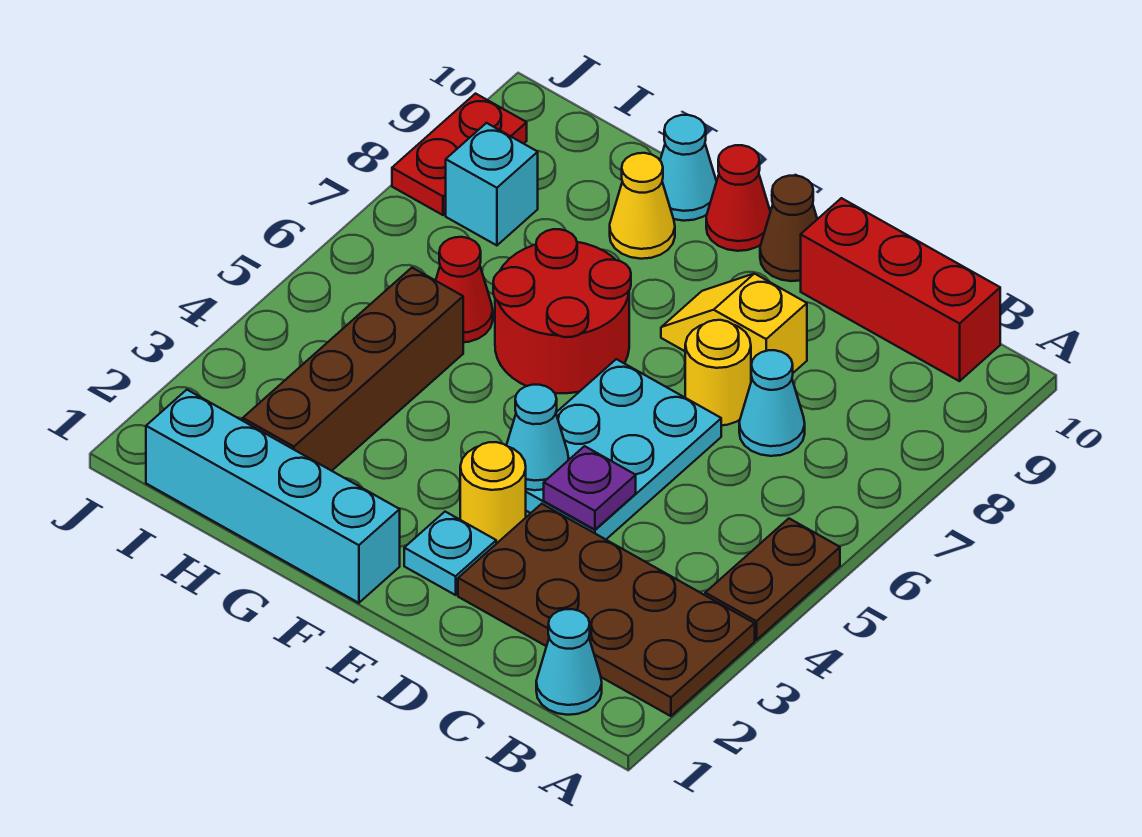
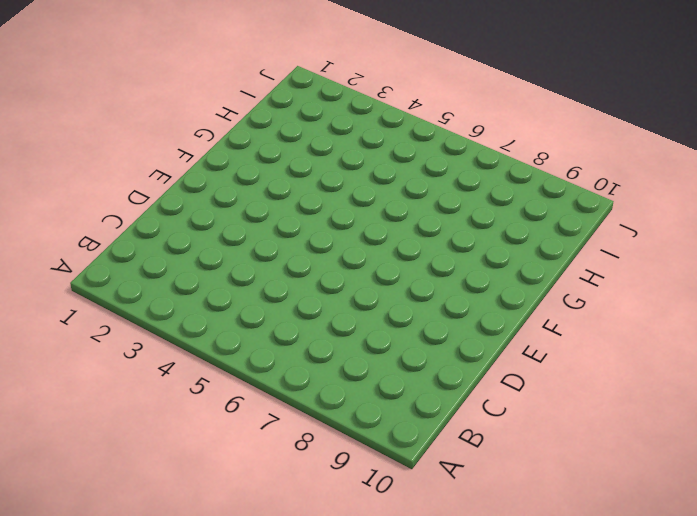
none -> brown plate A2:D3 level 1
none -> brown plate A4:A5 level 1
none -> cyan cone B1 level 1

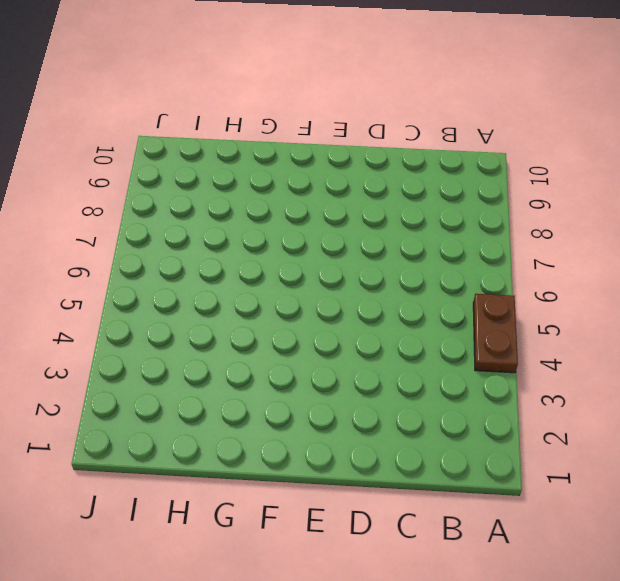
none -> brown plate A2:D3 level 1
none -> cyan cone B1 level 1
none -> red brick B10:D10 level 1

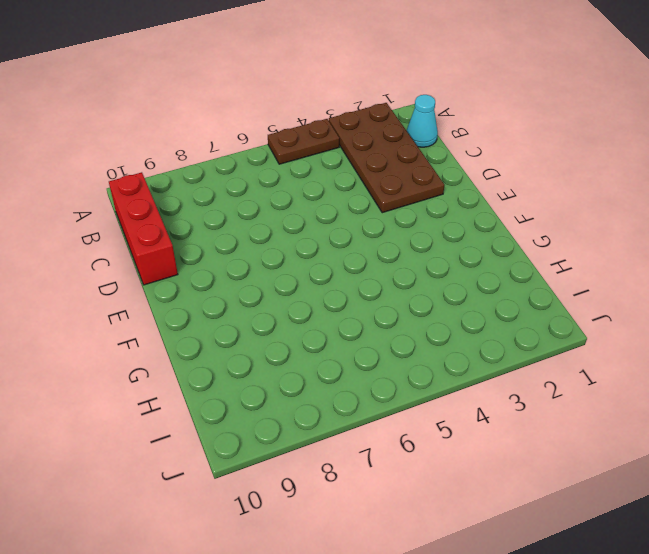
none -> cyan cone C7 level 1
none -> cyan plate D4:E6 level 1
none -> yellow round brick D7 level 1

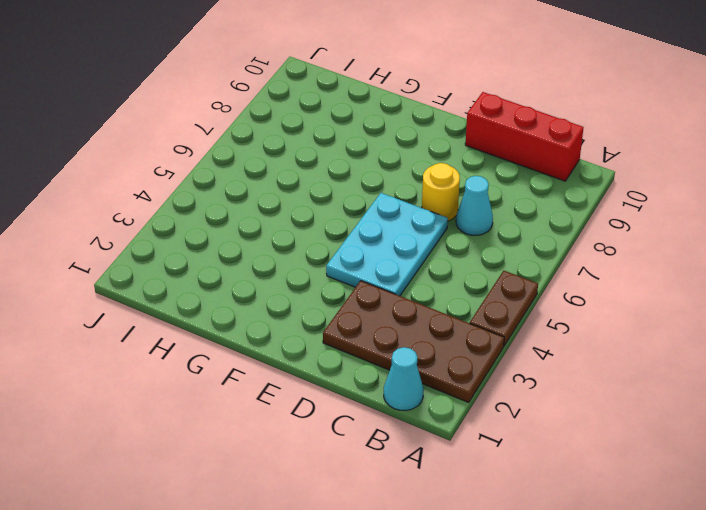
none -> yellow slope D8:E8 level 1 top D
none -> cyan plate E2 level 1
none -> yellow round brick E3 level 1

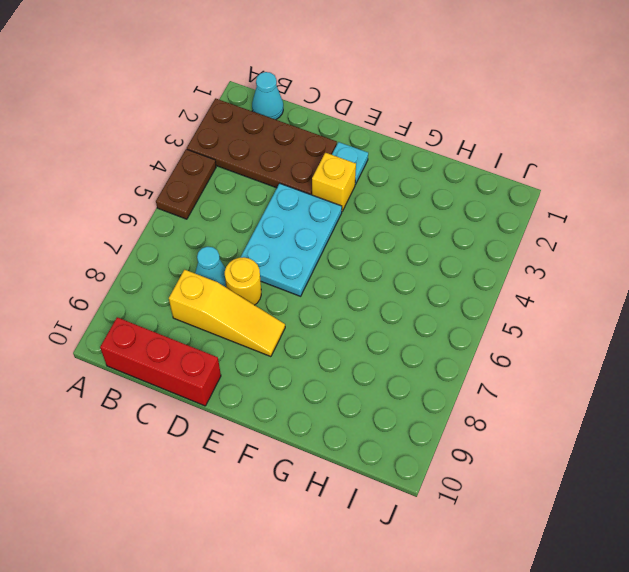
yellow slope C8:E8 level 1 top C -> yellow slope D8:E8 level 1 top D
yellow brick E3 level 1 -> yellow round brick E3 level 1
none -> brown cone E10 level 1
none -> cyan brick F1:I1 level 1
none -> red round brick F6:G7 level 1

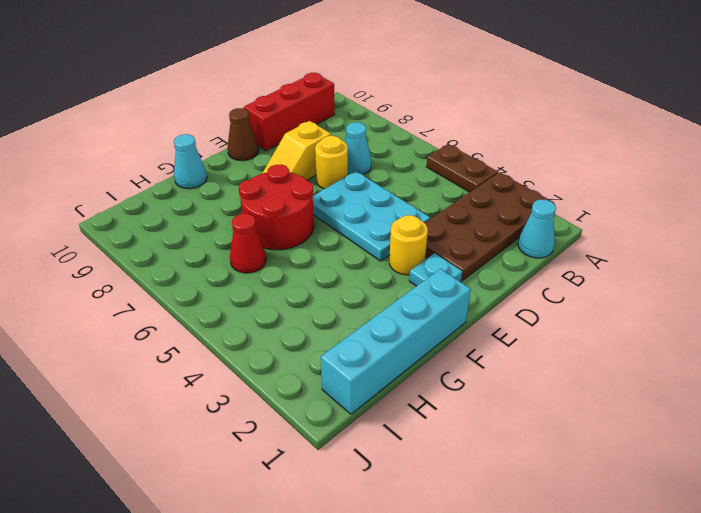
none -> red cone F10 level 1
none -> yellow cone G9 level 1
none -> brown brick H2:H5 level 1

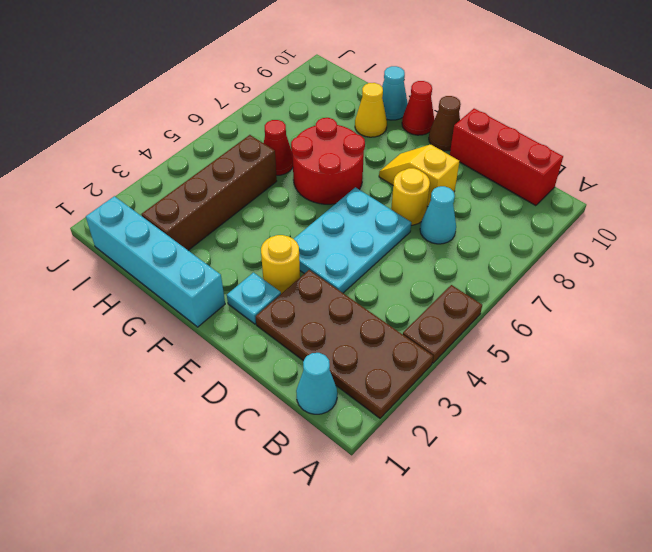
none -> cyan brick I8 level 1
none -> red plate J8:J9 level 1
none -> purple plate D4 level 2

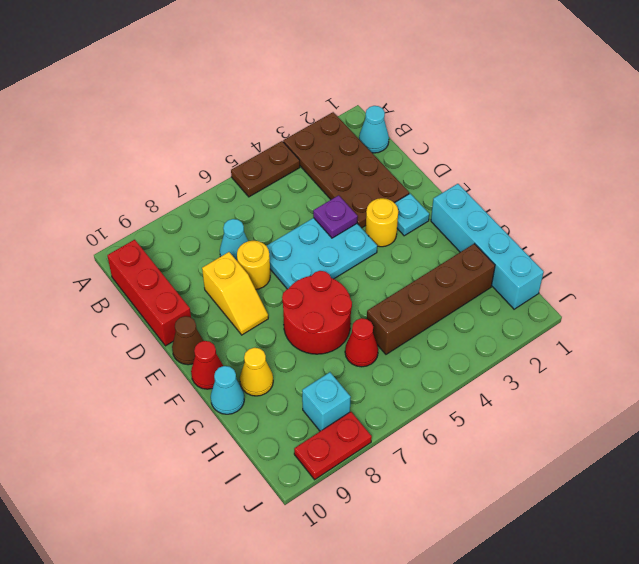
none -> cyan cone E4 level 2

